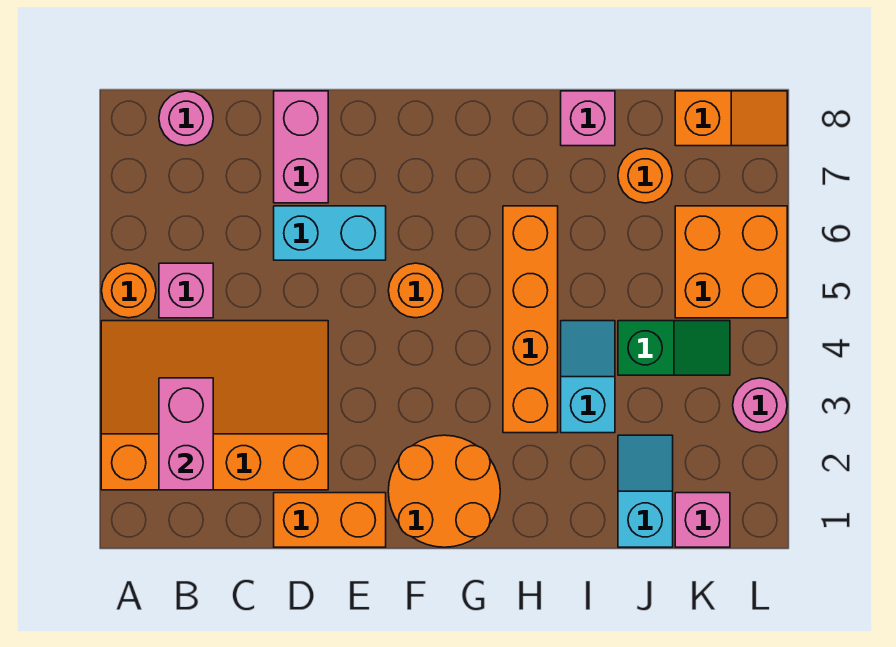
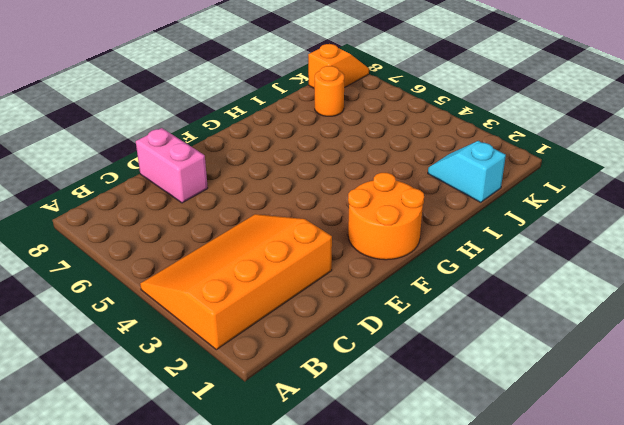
none -> orange round brick A5 level 1
none -> pink brick B5 level 1
none -> pink round brick B8 level 1

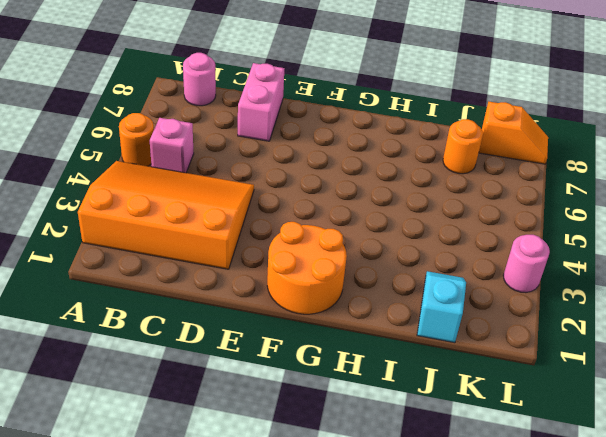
none -> orange brick D1:E1 level 1
none -> cyan brick D6:E6 level 1
none -> orange round brick F5 level 1

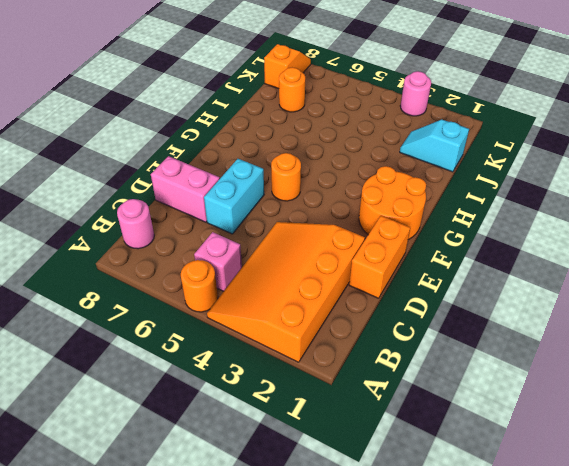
none -> orange brick H3:H6 level 1
none -> cyan slope I3:I4 level 1 top 3
none -> pink brick I8 level 1

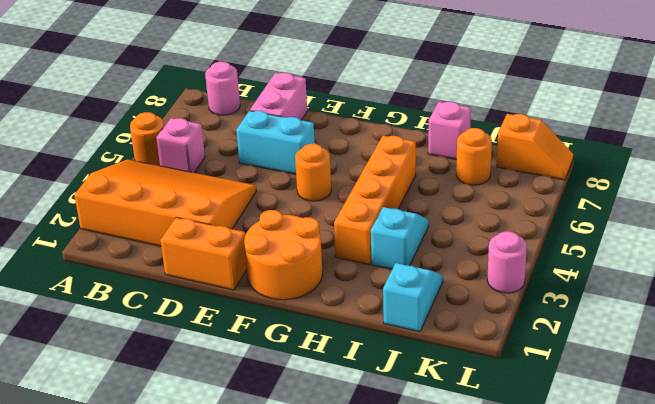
none -> green slope J4:K4 level 1 top J
none -> pink brick K1 level 1
none -> orange brick K5:L6 level 1

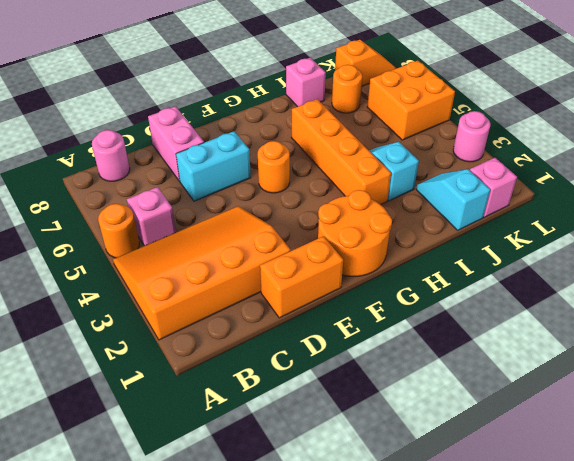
none -> green slope J4:K4 level 1 top J
none -> pink brick B2:B3 level 2

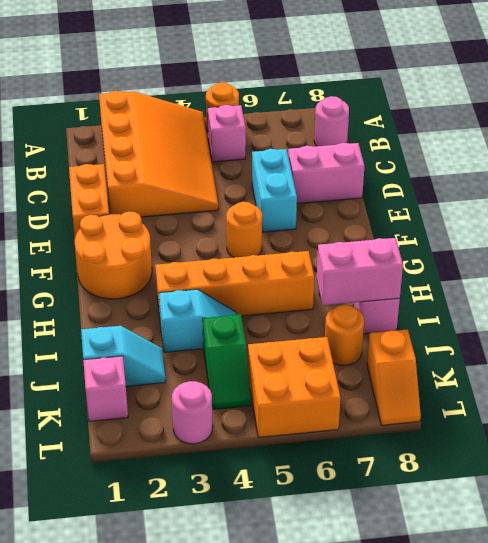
pink brick I7:I8 level 2 -> pink brick B2:B3 level 2

